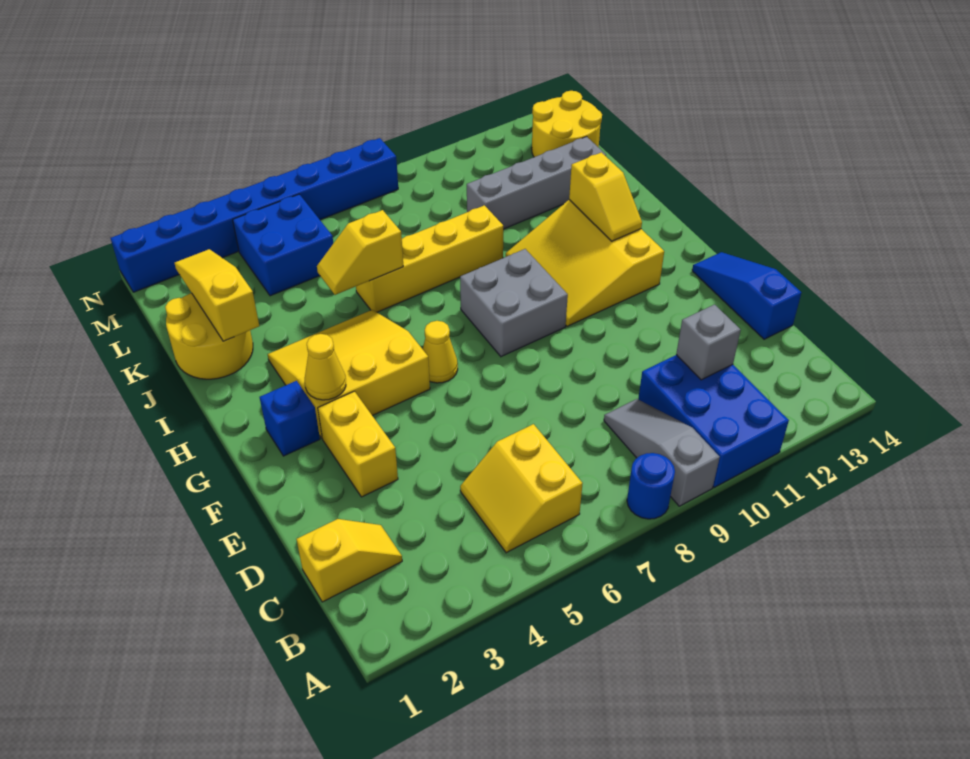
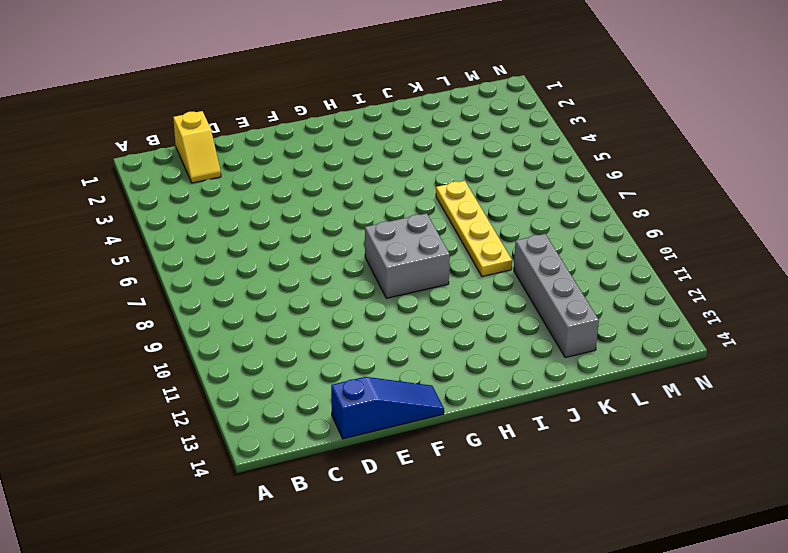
yellow plate J6:J9 level 1 -> yellow brick J6:J9 level 1
none -> blue round brick A8 level 1
none -> grey slope A9:C9 level 1 top A
none -> blue brick A10:C11 level 1

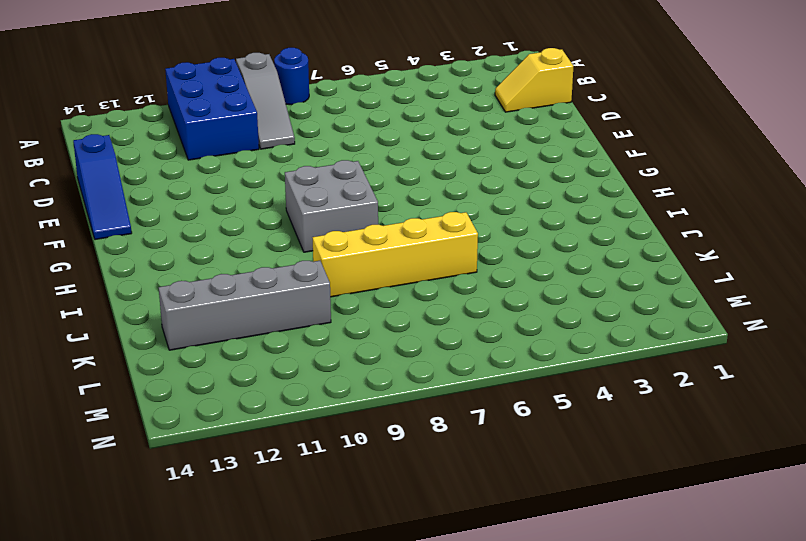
none -> yellow slope B5:C6 level 1 top 6
none -> yellow brick E3:F3 level 1
none -> blue brick G2 level 1

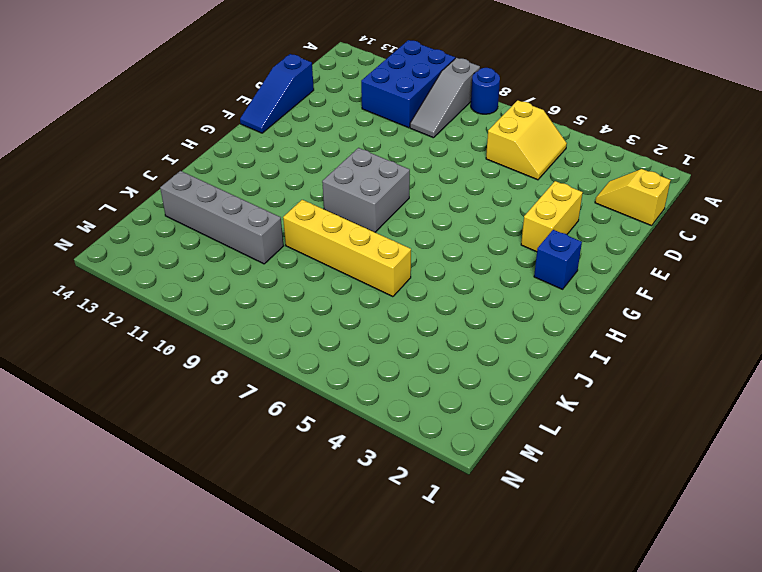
none -> yellow slope G3:I5 level 1 top G
none -> yellow cone G6 level 1
none -> yellow slope G10:I12 level 1 top 12

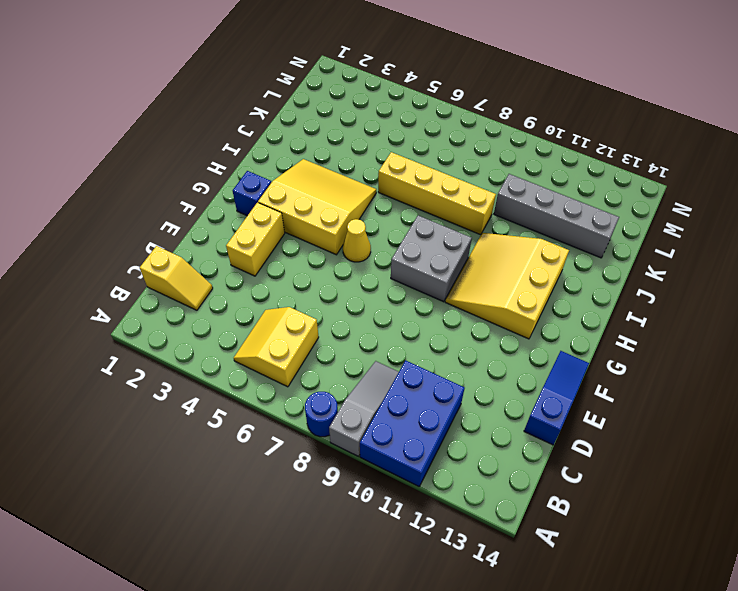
none -> yellow round brick J1:K2 level 1
none -> blue brick L4:M5 level 1
none -> yellow round brick L13:M14 level 1

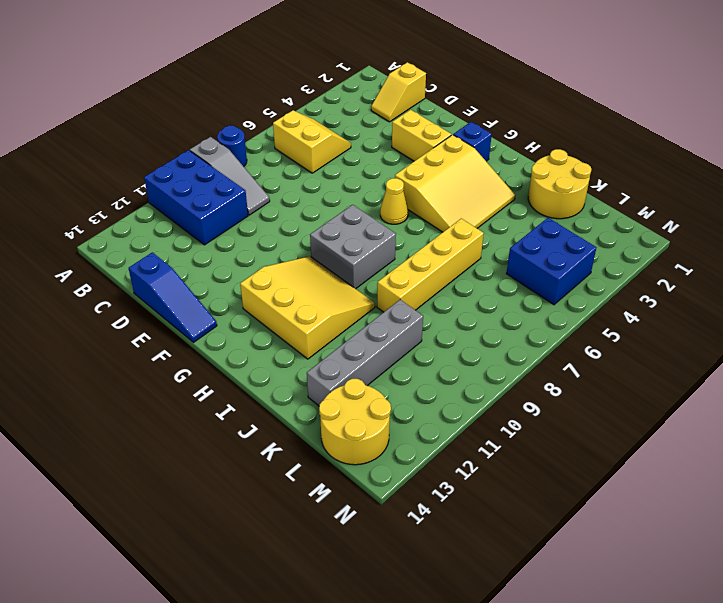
none -> blue brick N1:N8 level 1
none -> grey brick C11 level 2
none -> yellow cone G3 level 2

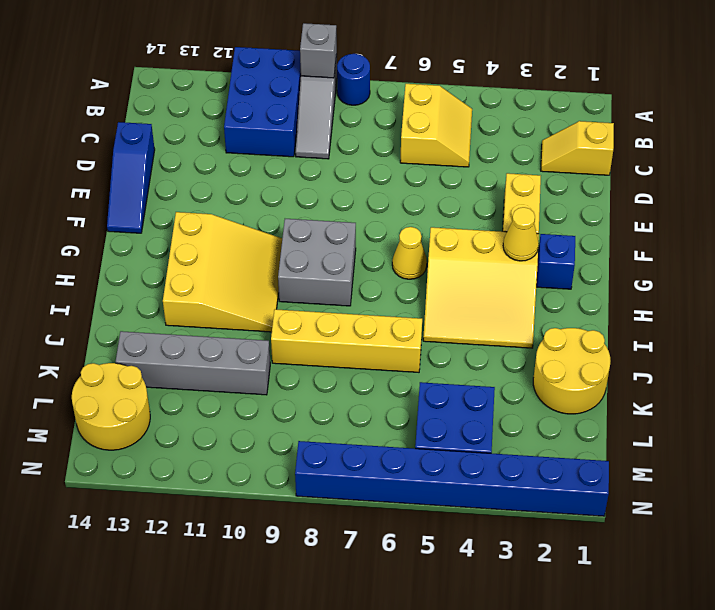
grey brick A9 level 2 -> grey brick C11 level 2
none -> yellow slope H12:I12 level 2 top I
none -> yellow slope J2:L2 level 2 top J
none -> yellow slope J5:J6 level 2 top 6

